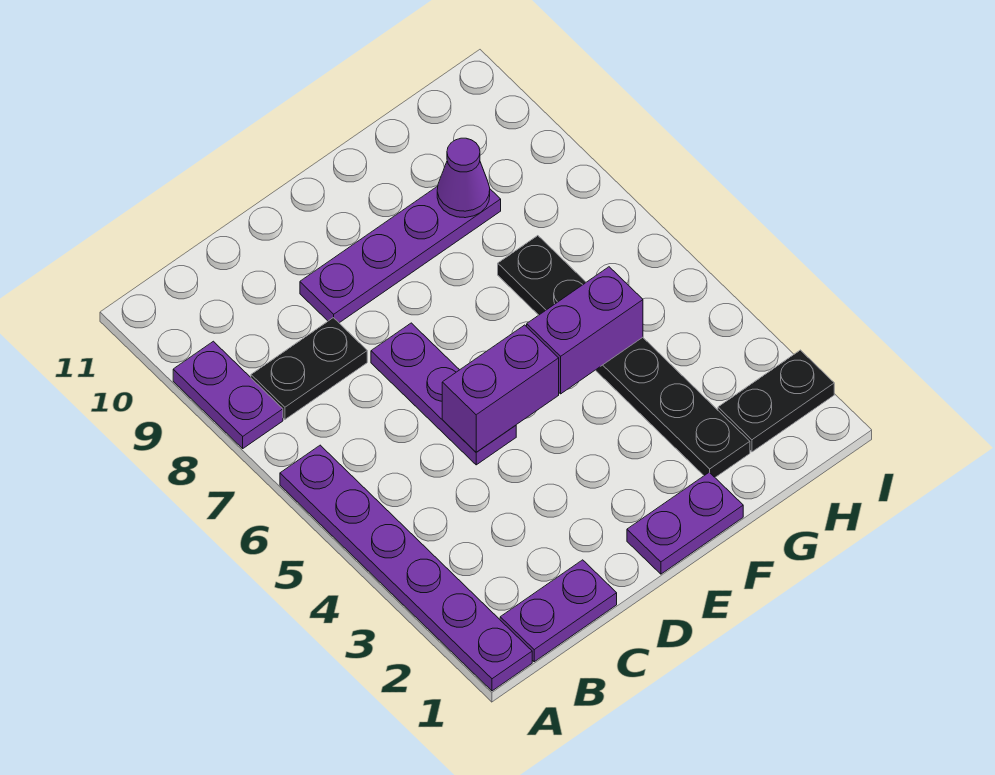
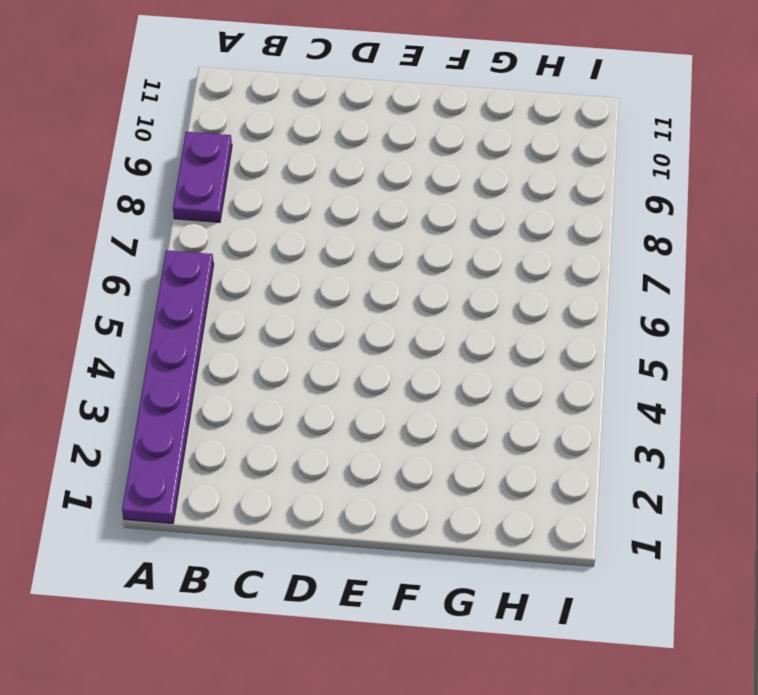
none -> purple plate B1:C1 level 1
none -> black plate B8:C8 level 1
none -> purple plate D5:D7 level 1

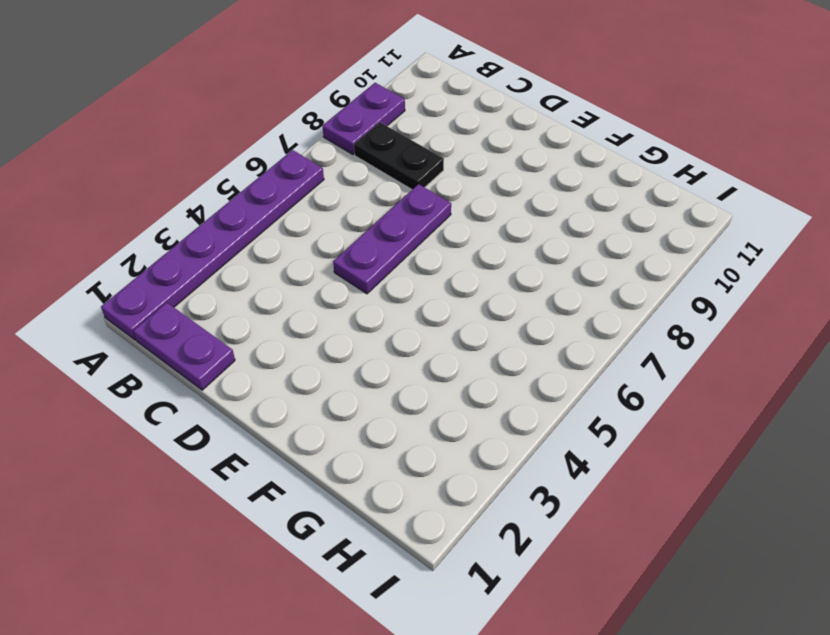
none -> purple plate D9:G9 level 1
none -> purple plate E1:F1 level 1
none -> black plate G2:G7 level 1

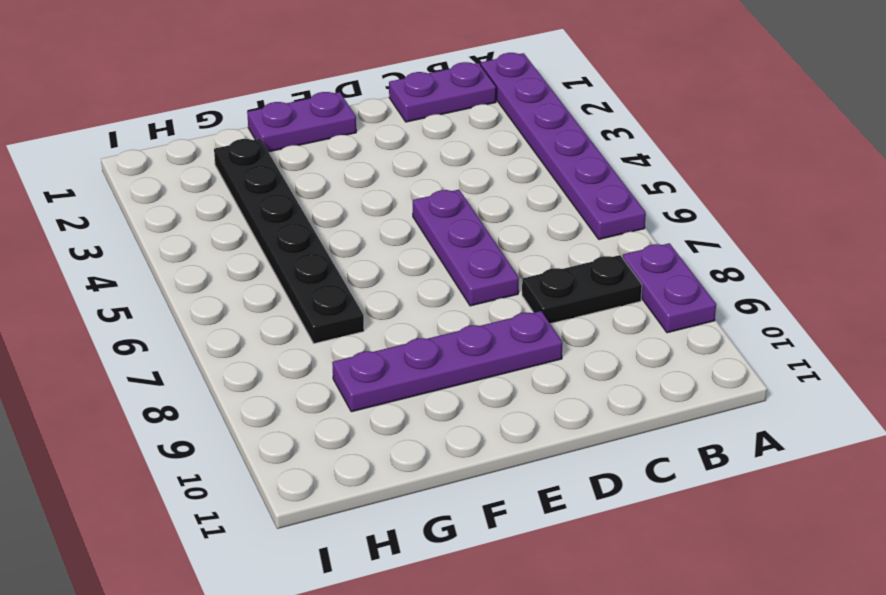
none -> black plate H2:I2 level 1
none -> purple brick D5:E5 level 2
none -> purple brick F5:G5 level 2

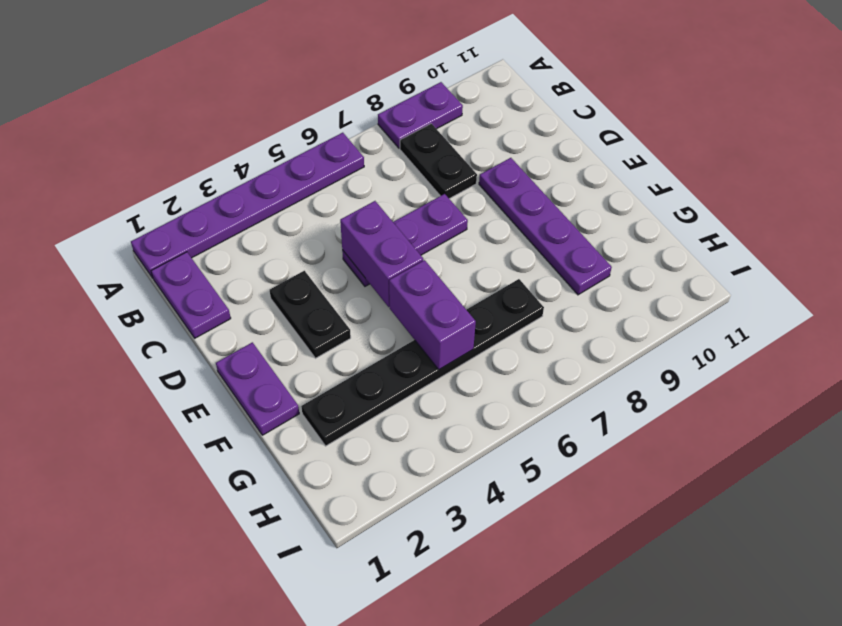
black plate D3:E3 level 1 -> black plate H2:I2 level 1
none -> purple cone G9 level 2

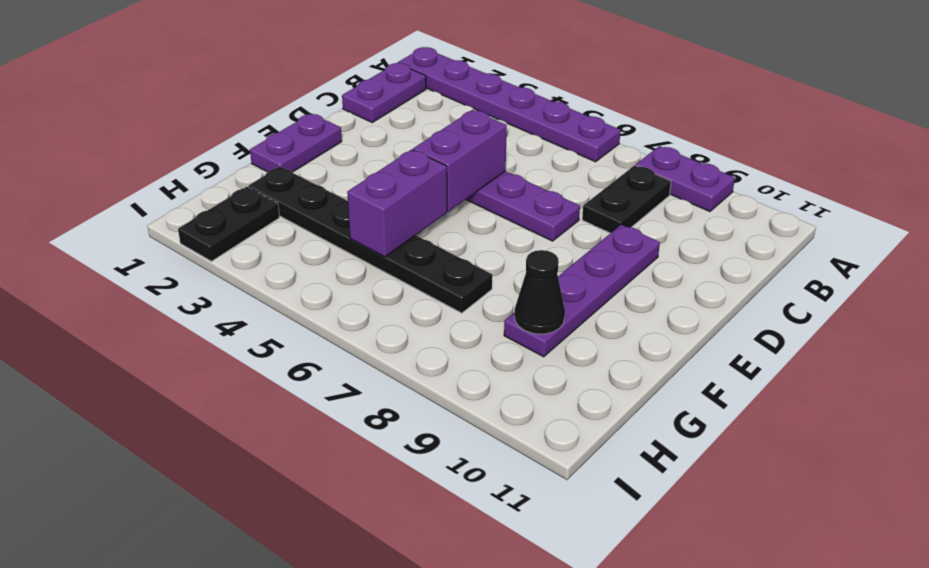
black cone G9 level 2 -> purple cone G9 level 2

